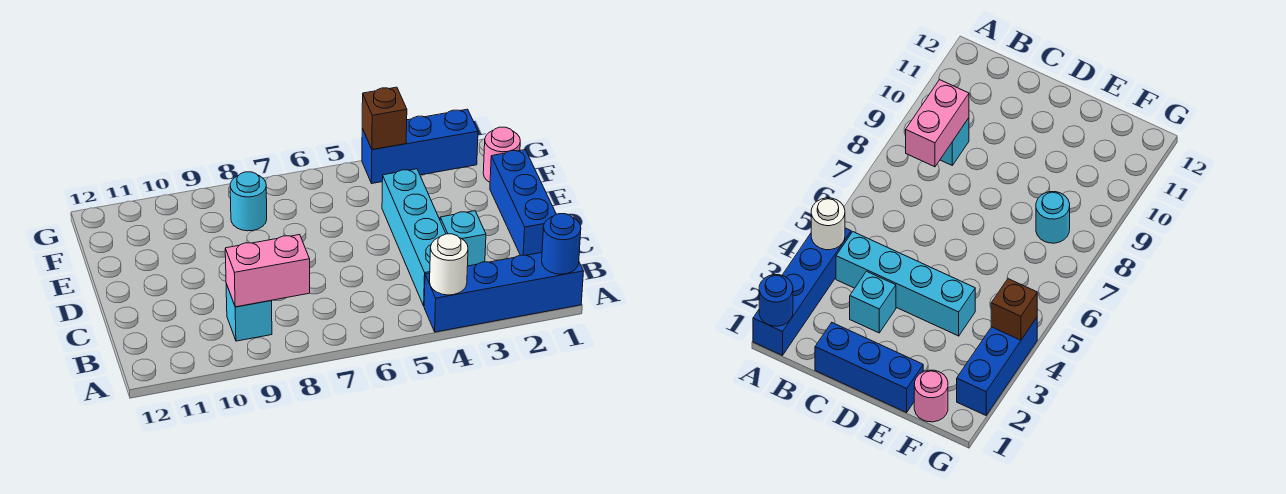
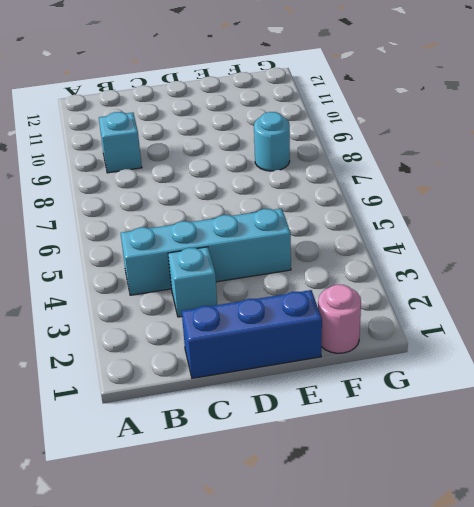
none -> blue brick A1:A4 level 1
none -> blue brick G2:G4 level 1
none -> blue round brick A1 level 2

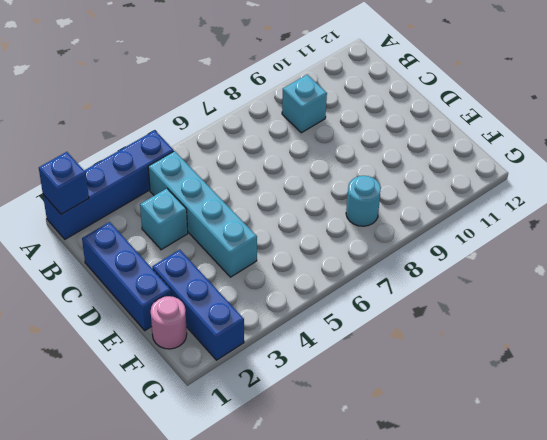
blue brick A1 level 2 -> blue round brick A1 level 2
blue brick E2:G2 level 1 -> blue brick G2:G4 level 1
none -> white round brick A4 level 2
none -> pink brick B8:B9 level 2
none -> brown brick G4 level 2

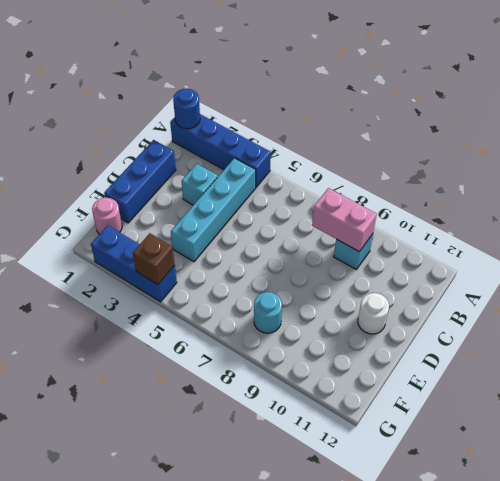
white round brick D11 level 1 -> white round brick A4 level 2

